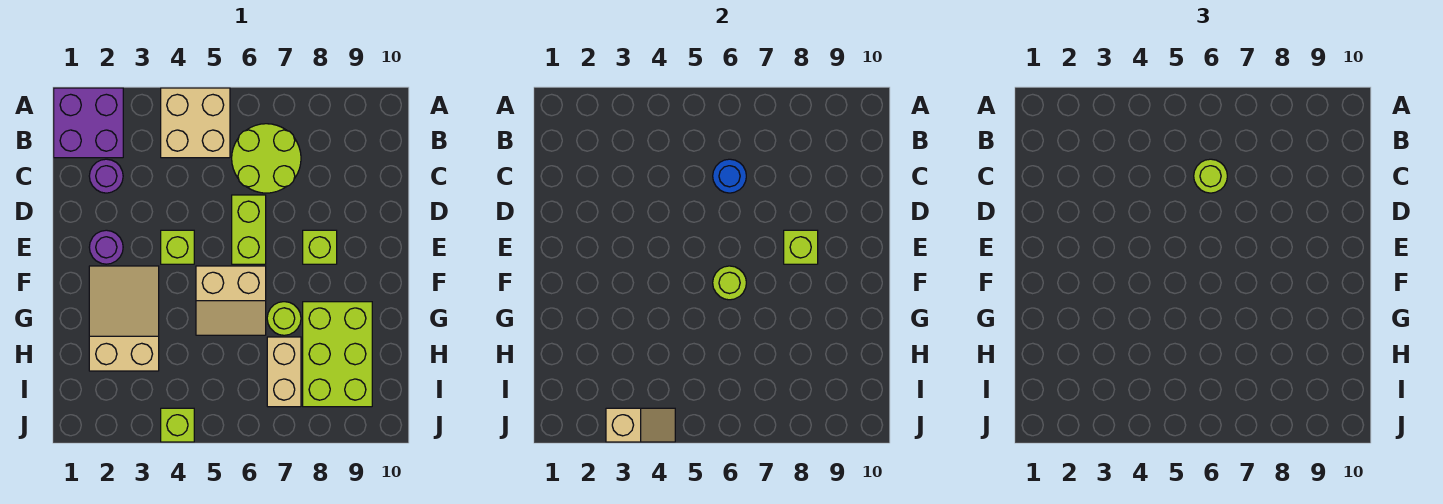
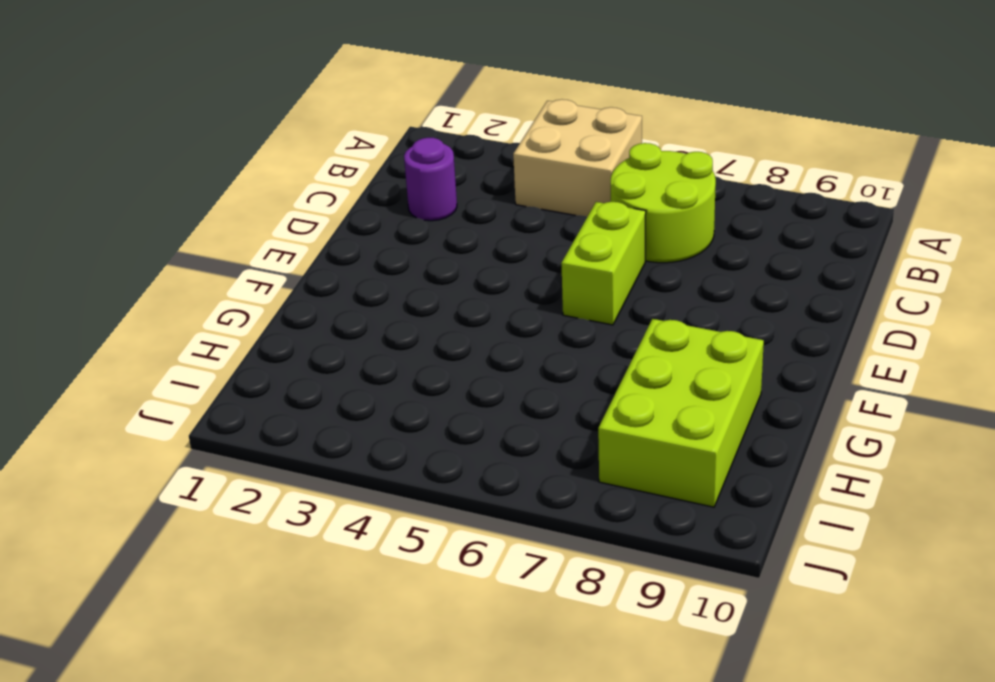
none -> purple brick A1:B2 level 1
none -> purple round brick E2 level 1
none -> lime brick E4 level 1

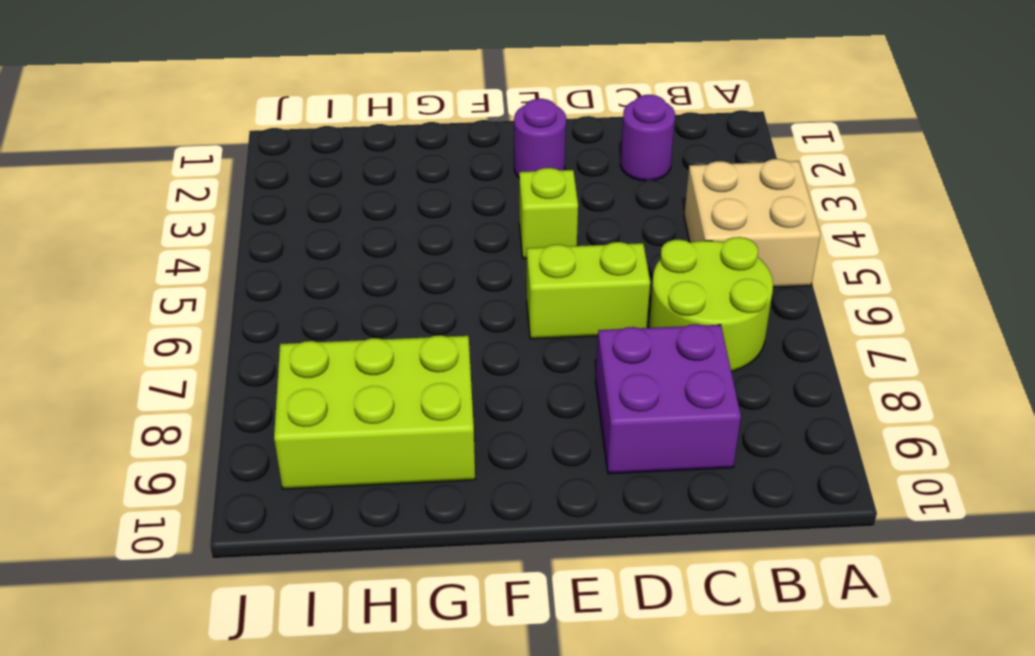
purple brick C8:D9 level 1 -> purple brick A1:B2 level 1
none -> lime brick E8 level 1
none -> tan slope F2:H3 level 1 top H
none -> tan slope F5:G6 level 1 top F

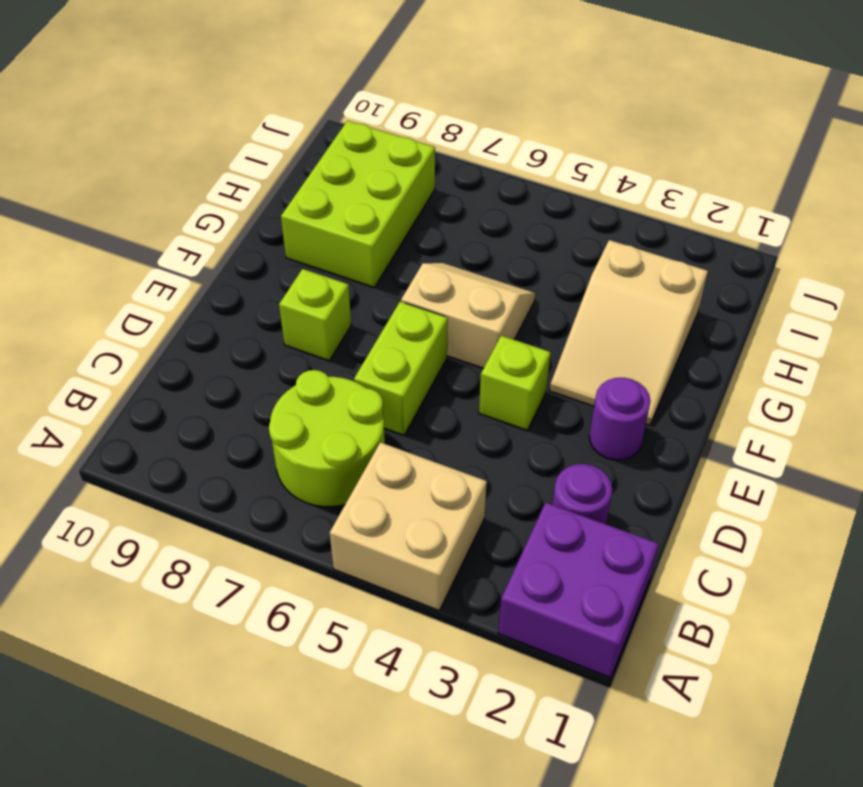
none -> lime round brick G7 level 1
none -> tan brick H7:I7 level 1
none -> lime brick J4 level 1

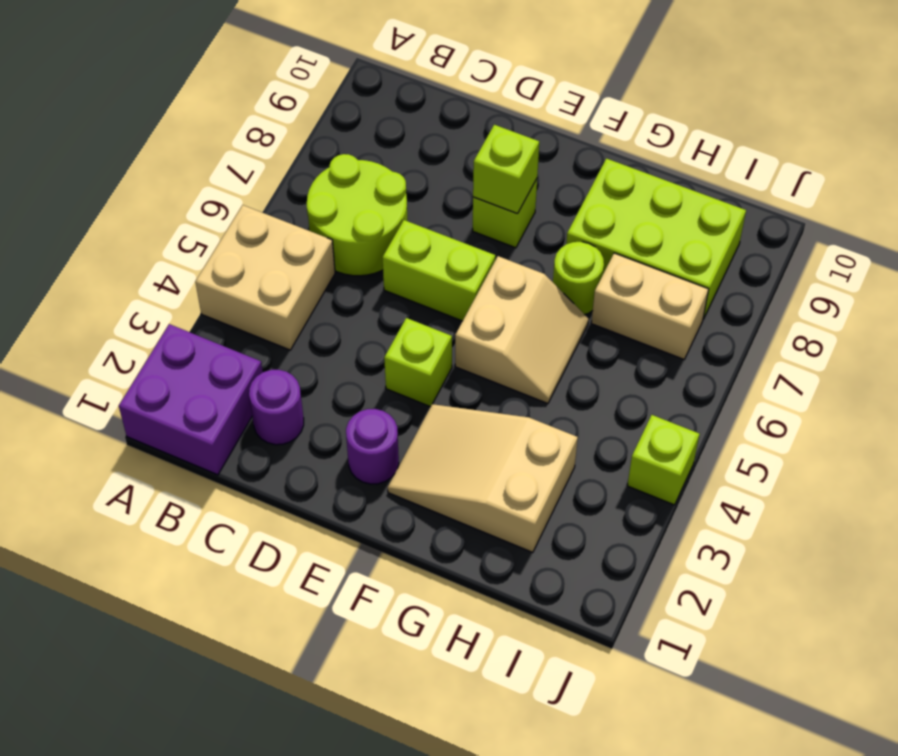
none -> blue round brick C6 level 2
none -> lime round brick F6 level 2
none -> tan slope J3:J4 level 2 top 3

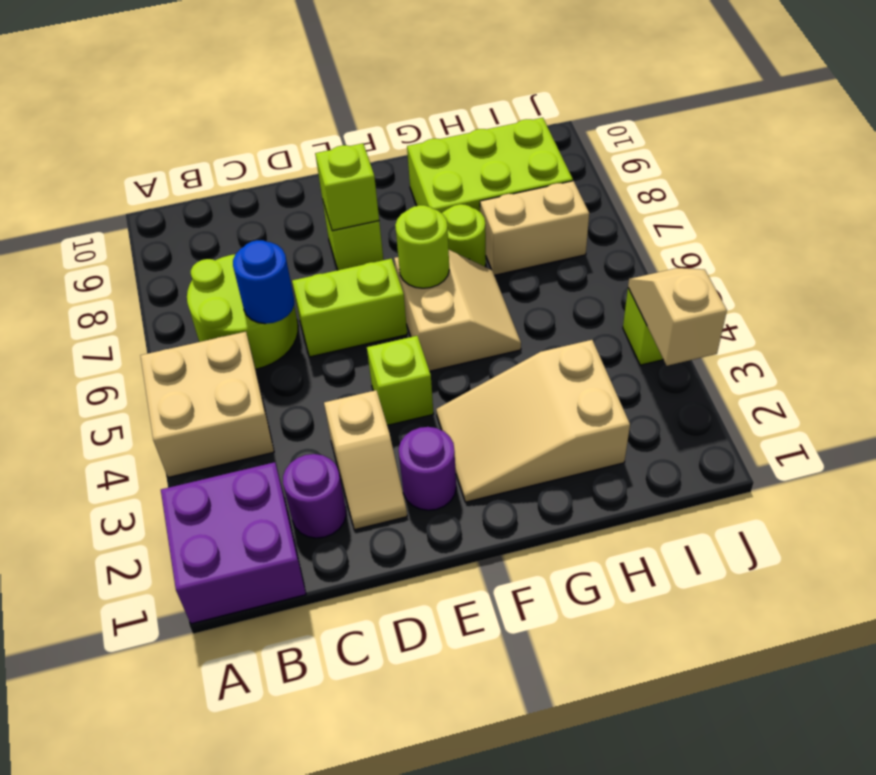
tan slope D2:D3 level 1 top 3 -> none
none -> lime round brick C6 level 3

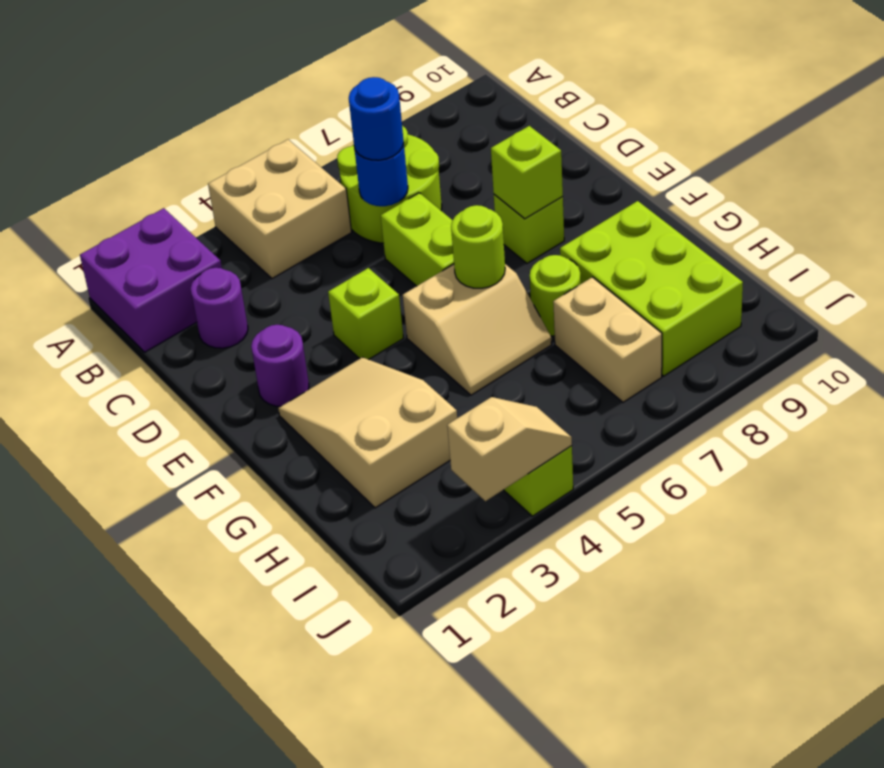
blue round brick C6 level 3 -> lime round brick C6 level 3

